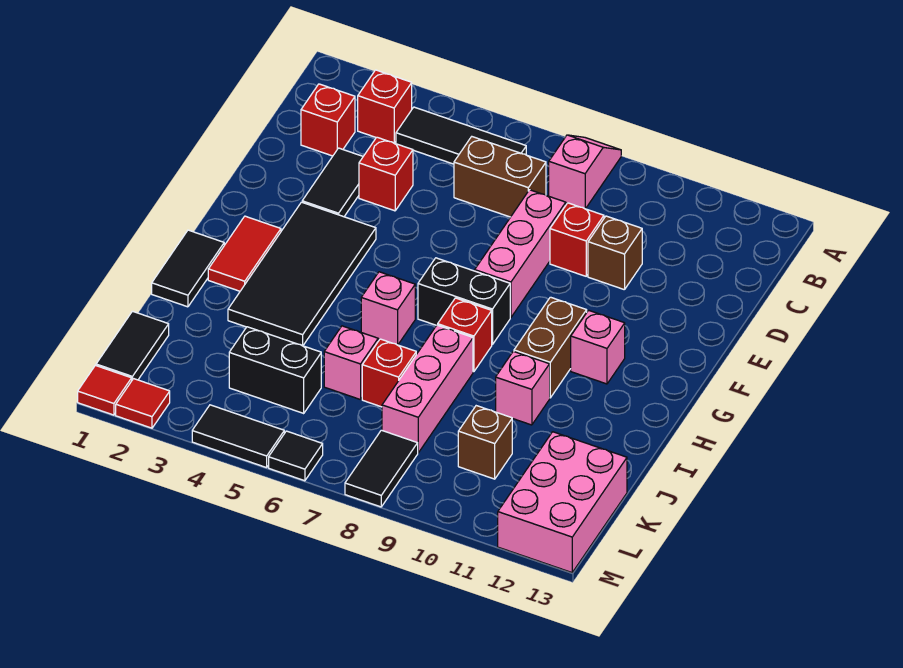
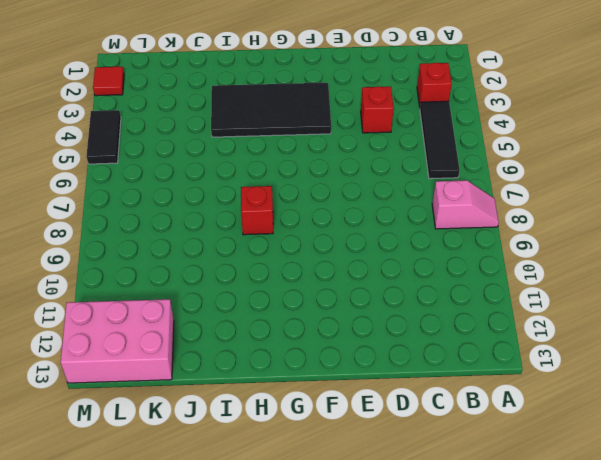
none -> red brick C2 level 1
none -> brown brick C6:C7 level 1
none -> black tile D3:E3 level 1
none -> pink brick D8:F8 level 1

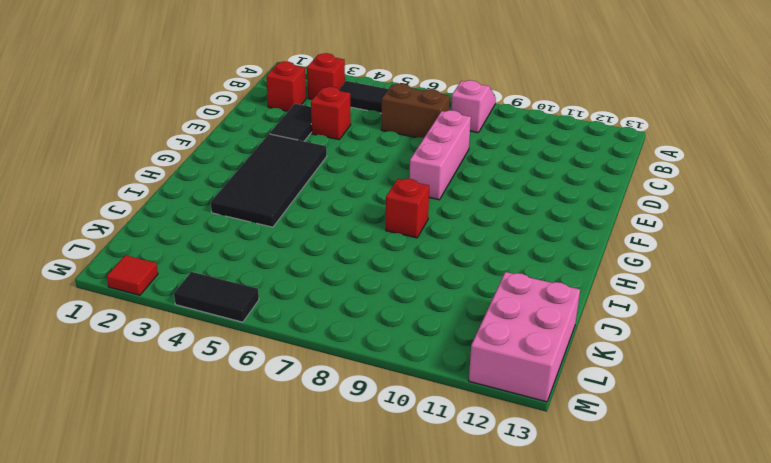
none -> red brick D9 level 1
none -> brown brick D10 level 1
none -> red tile G2:H2 level 1
none -> black brick G7:G8 level 1

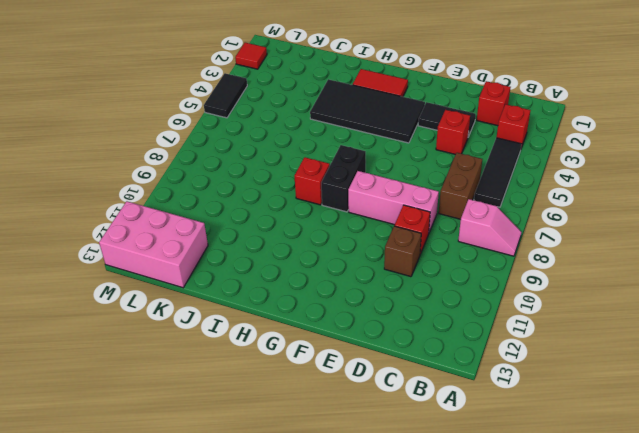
none -> brown brick G10:H10 level 1
none -> pink brick G11 level 1
none -> black tile H1:I1 level 1
none -> pink brick H6 level 1

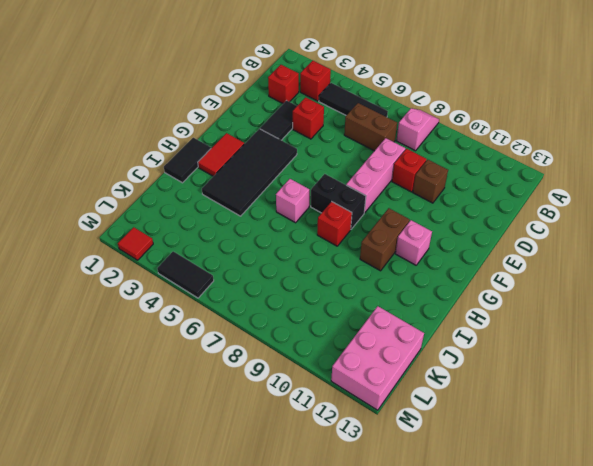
none -> pink brick I8:K8 level 1
none -> pink brick I10 level 1
none -> pink brick J6 level 1
none -> red brick J7 level 1

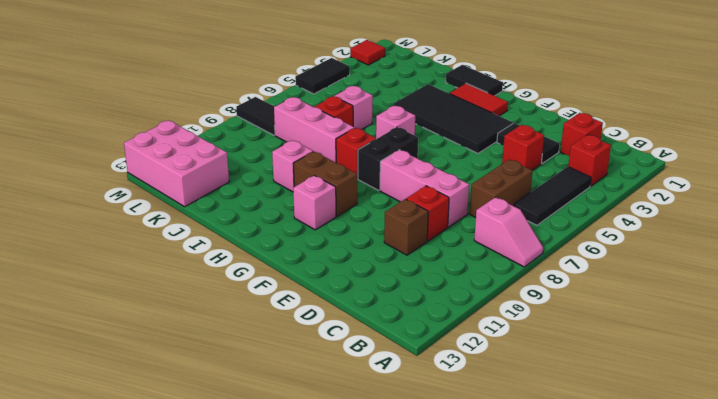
none -> black tile K1:L1 level 1
none -> black brick K4:K5 level 1
none -> brown brick K10 level 1
none -> red tile M1 level 1

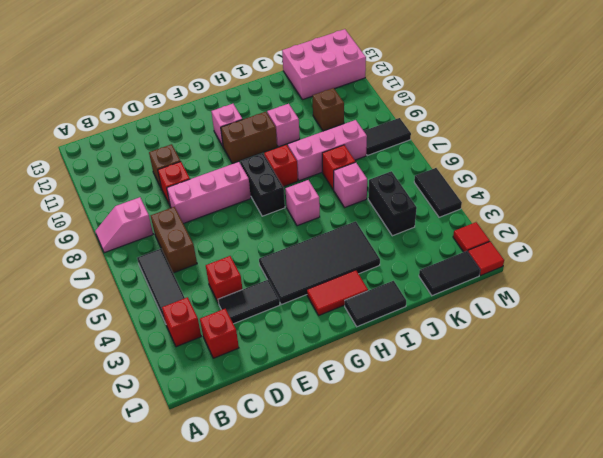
none -> black tile M6 level 1

